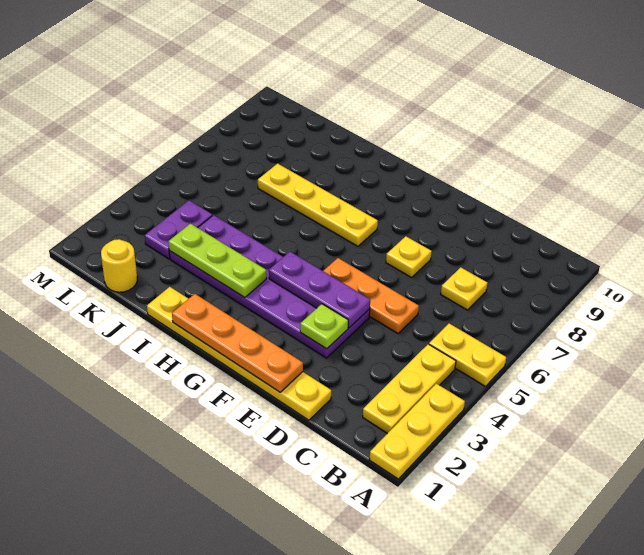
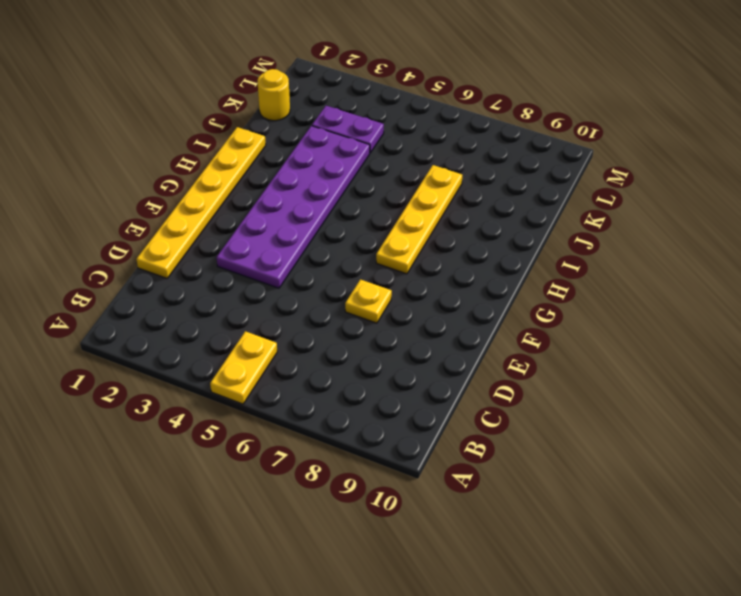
none -> yellow plate A1:A3 level 1
none -> yellow plate B2:B4 level 1
none -> yellow plate C7 level 1

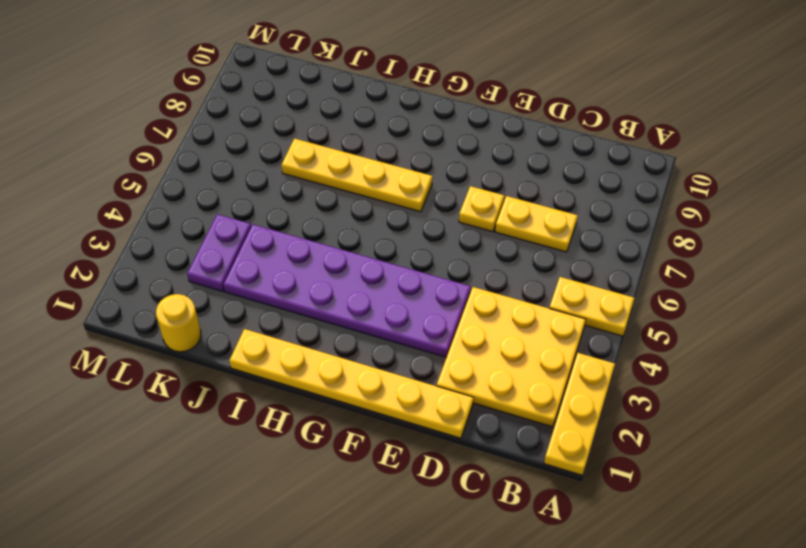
yellow plate B2:D4 level 1 -> yellow plate B2:B4 level 1
yellow plate C7:D7 level 1 -> yellow plate C7 level 1
none -> orange plate D5:F5 level 1
none -> orange plate E1:H1 level 2
none -> lime plate E3 level 2

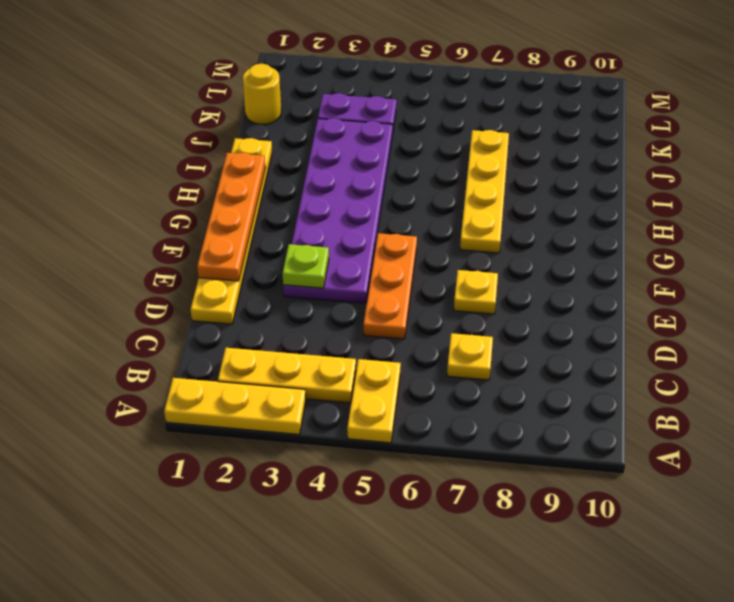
none -> purple plate E4:G4 level 2
none -> lime plate H3:J3 level 2

